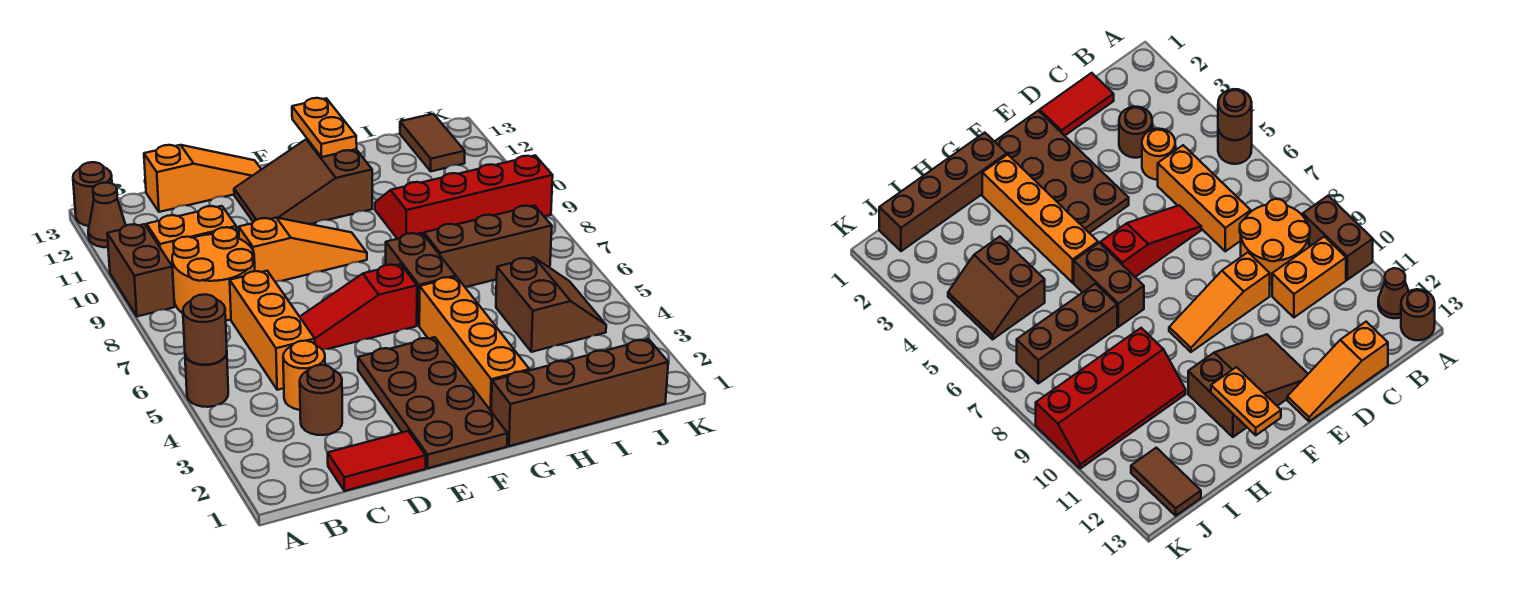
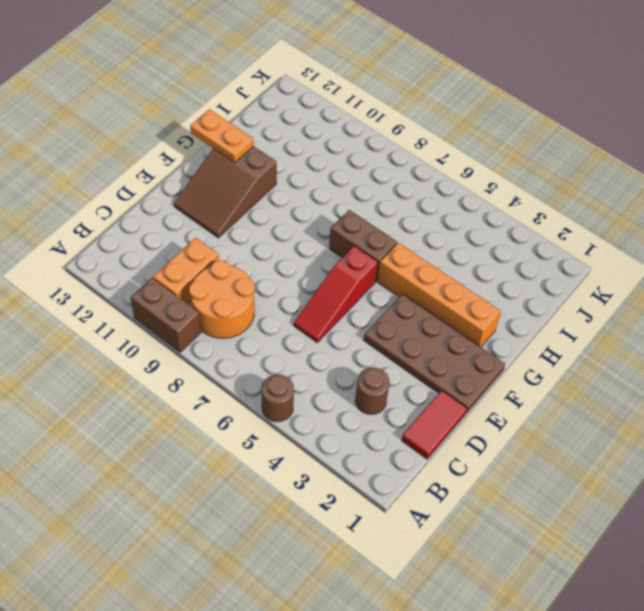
none -> brown cone A12 level 1
none -> brown round brick A13 level 1
none -> orange round brick C4 level 1

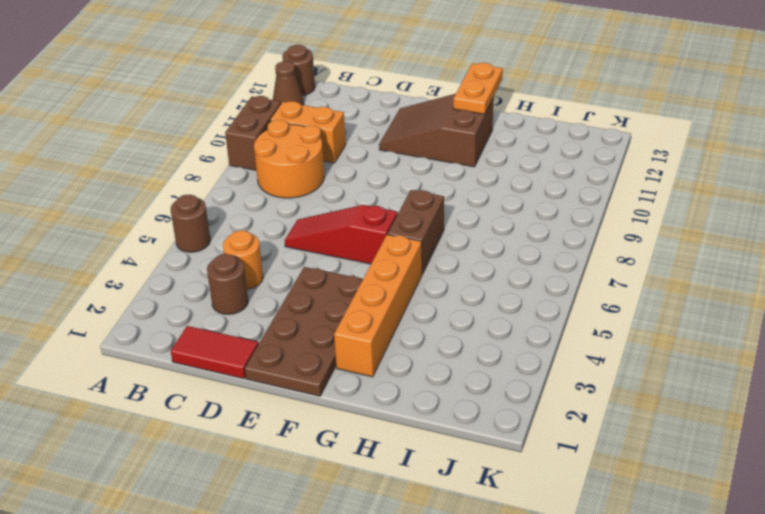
none -> orange brick C5:C7 level 1
none -> orange slope C13:E13 level 1 top C
none -> orange slope D9:F9 level 1 top D

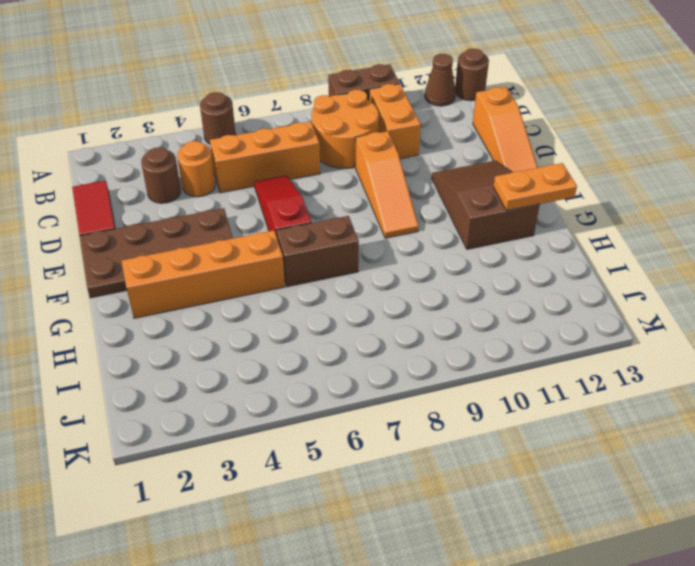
none -> brown brick G1:J1 level 1
none -> brown brick H7:J7 level 1
none -> red slope H9:K10 level 1 top 9

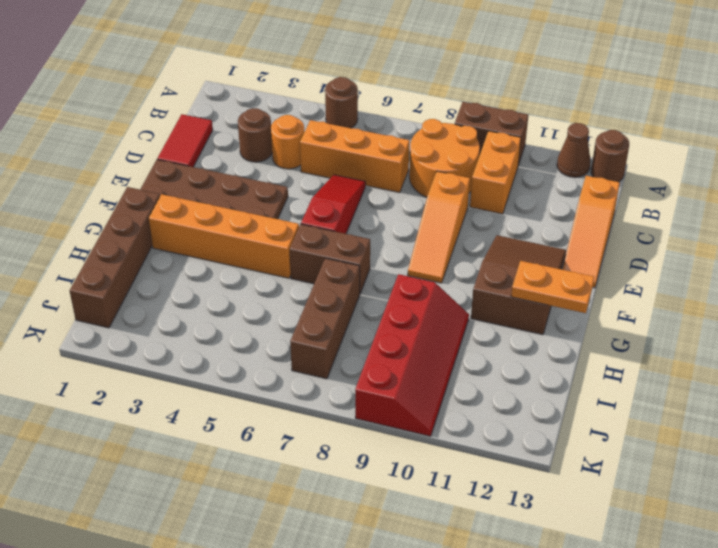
none -> brown slope I4:J5 level 1 top I
none -> brown tile J12:J13 level 1
none -> brown round brick A5 level 2

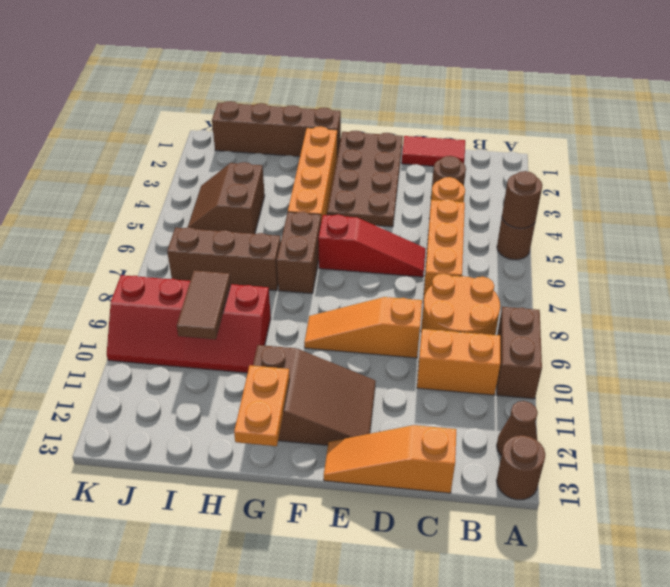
brown tile I9:I10 level 2 -> brown tile J12:J13 level 1

